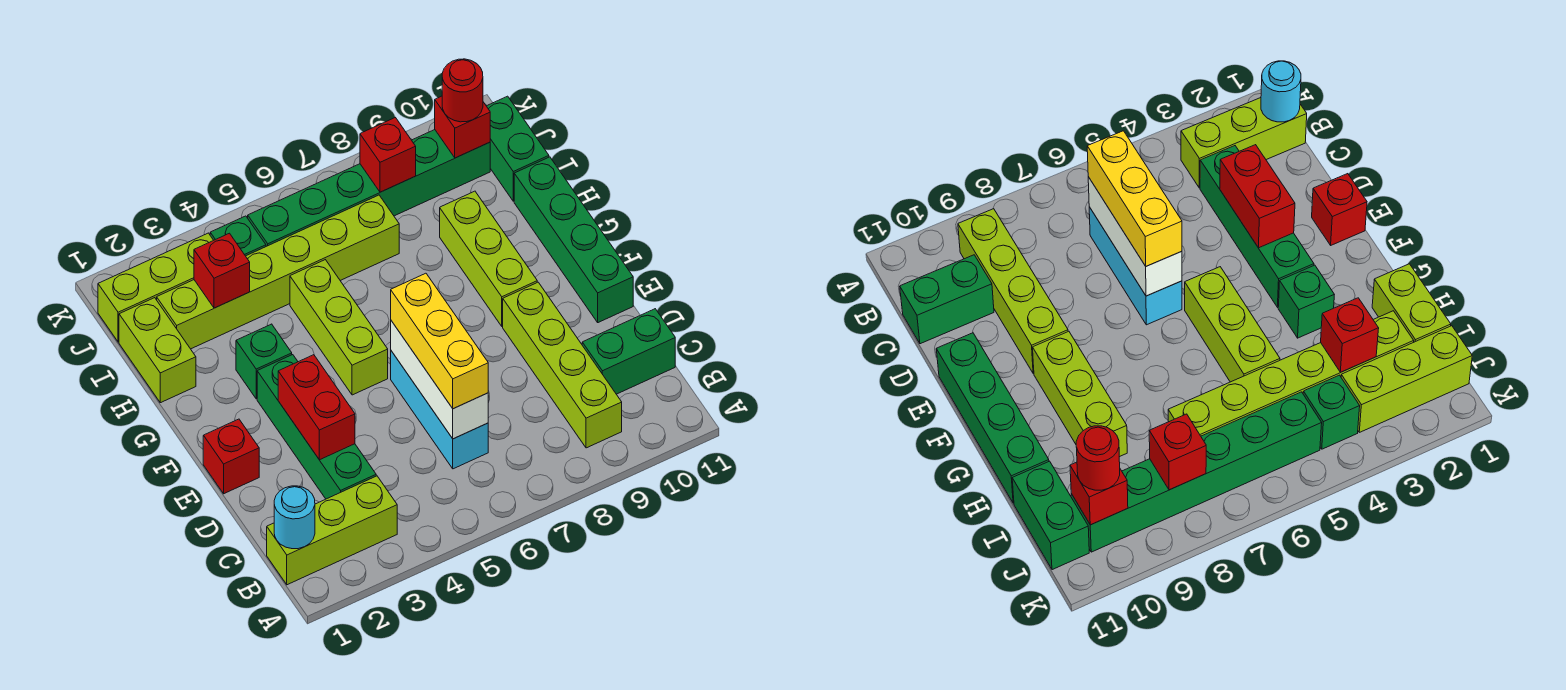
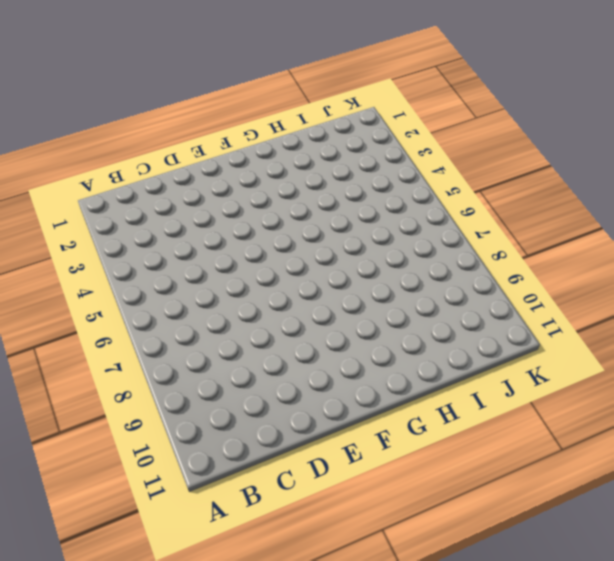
none -> lime brick B1:B3 level 1
none -> lime brick B9:E9 level 1
none -> green brick C3:F3 level 1

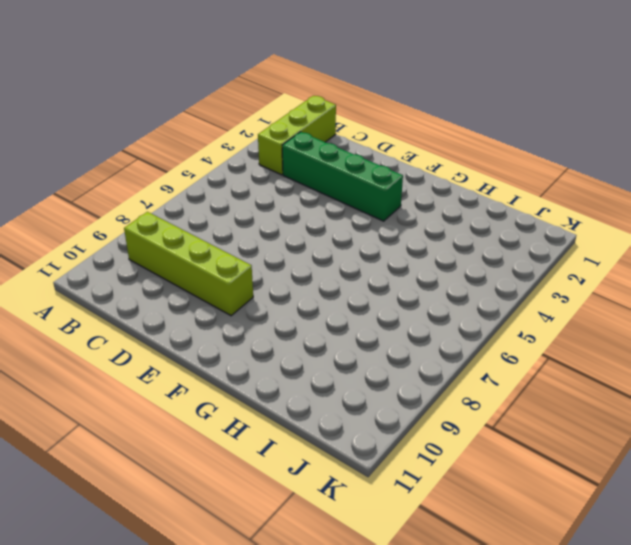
none -> cyan brick C6:E6 level 1
none -> green brick C10:C11 level 1
none -> red brick E1 level 1

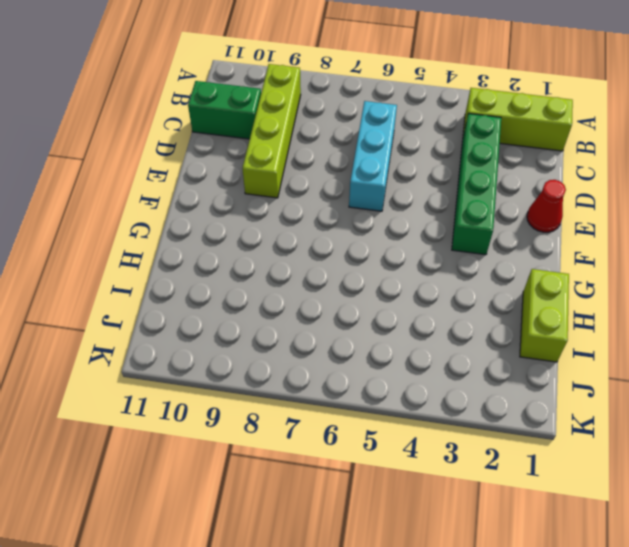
red cone E1 level 1 -> red brick E1 level 1
none -> green brick E11:H11 level 1
none -> lime brick F5:H5 level 1
none -> lime brick F9:H9 level 1

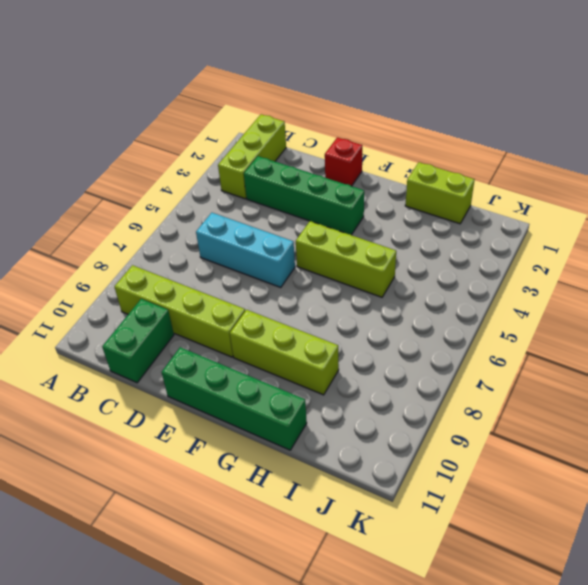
none -> green brick G3 level 1
none -> lime brick I2:I7 level 1
none -> green brick I11:J11 level 1

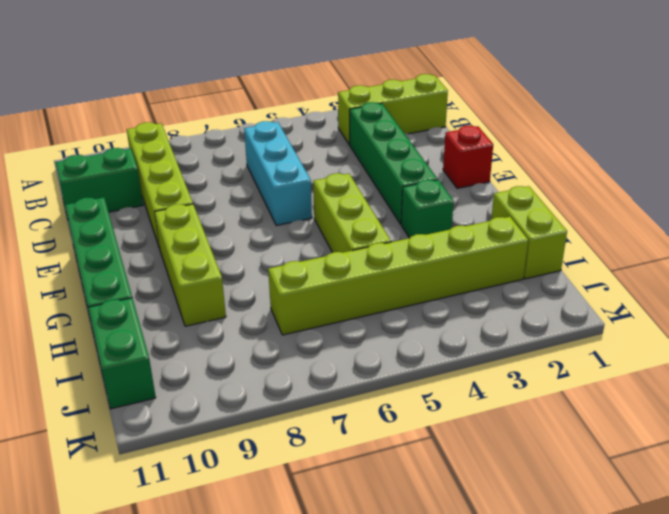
none -> lime brick J1:J3 level 1
none -> green brick J4 level 1
none -> green brick J5:J10 level 1

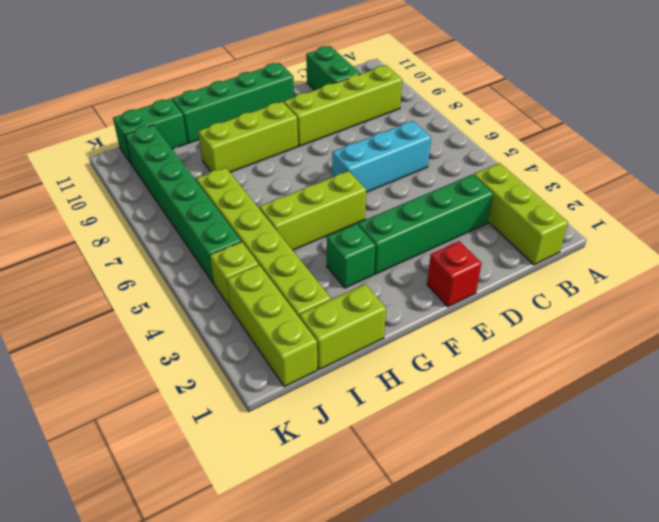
lime brick J4 level 1 -> green brick J4 level 1
none -> cyan round brick B1 level 2
none -> white brick C6:E6 level 2
none -> red brick D3:E3 level 2

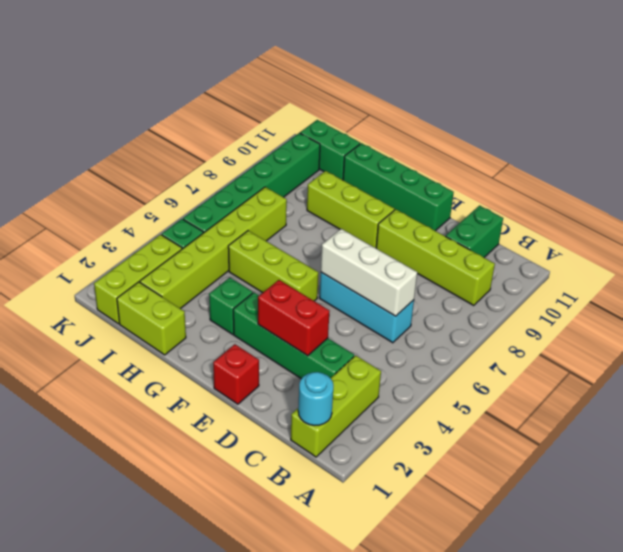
none -> red brick I3 level 2
none -> red brick J8 level 2
none -> red brick J10 level 2

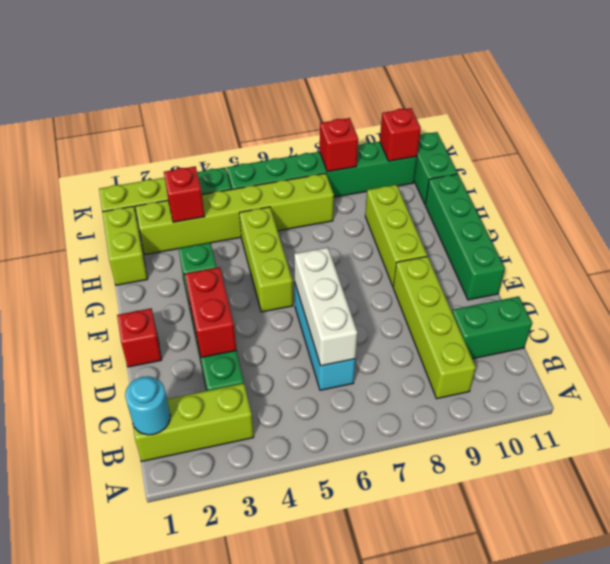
none -> yellow brick C6:E6 level 3
none -> red round brick J10 level 3

